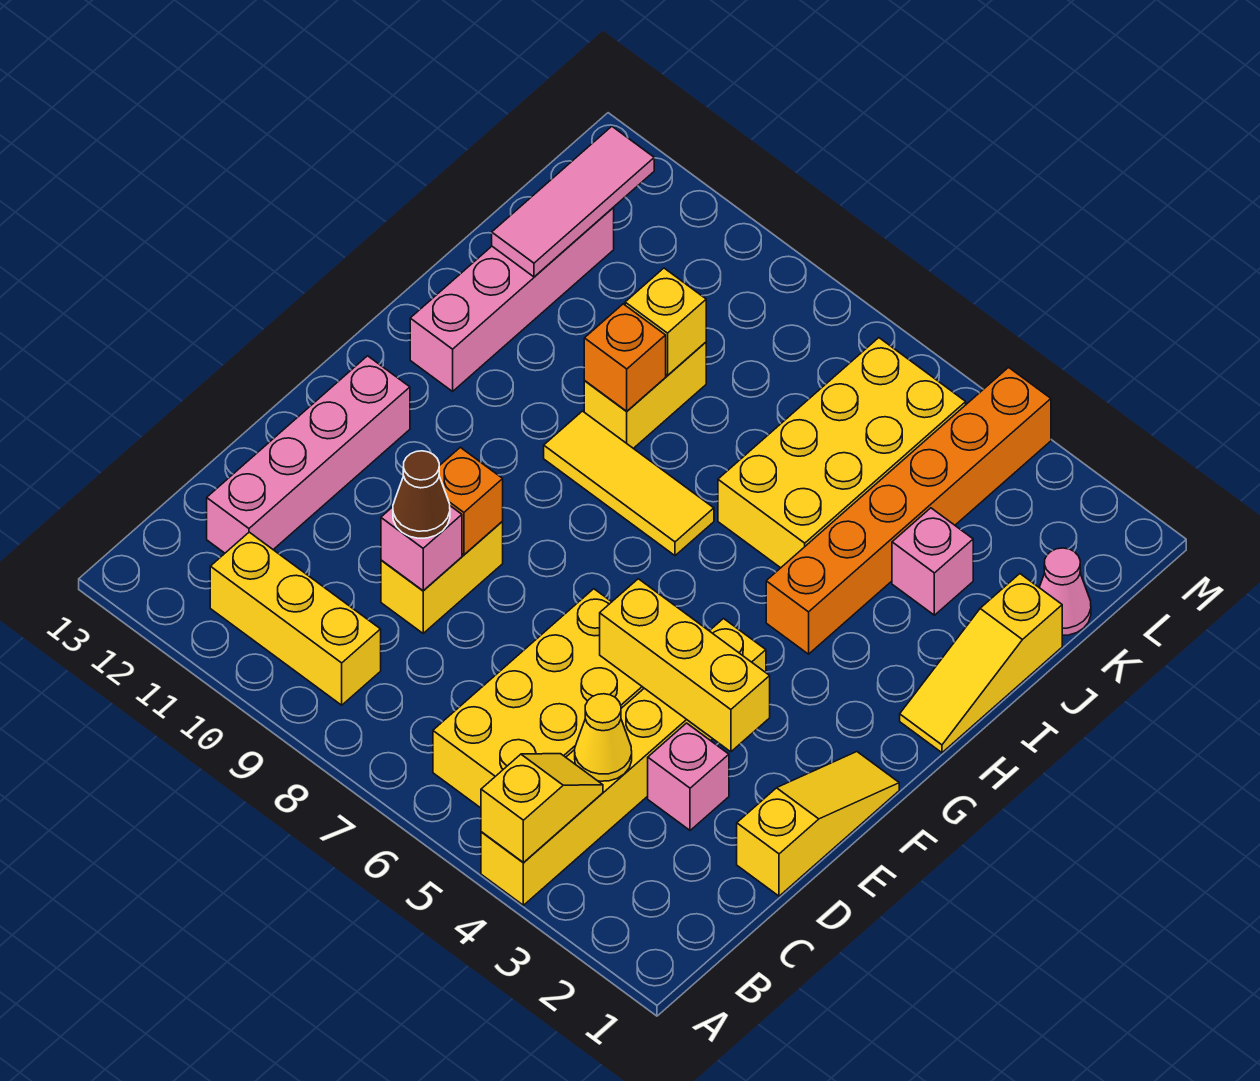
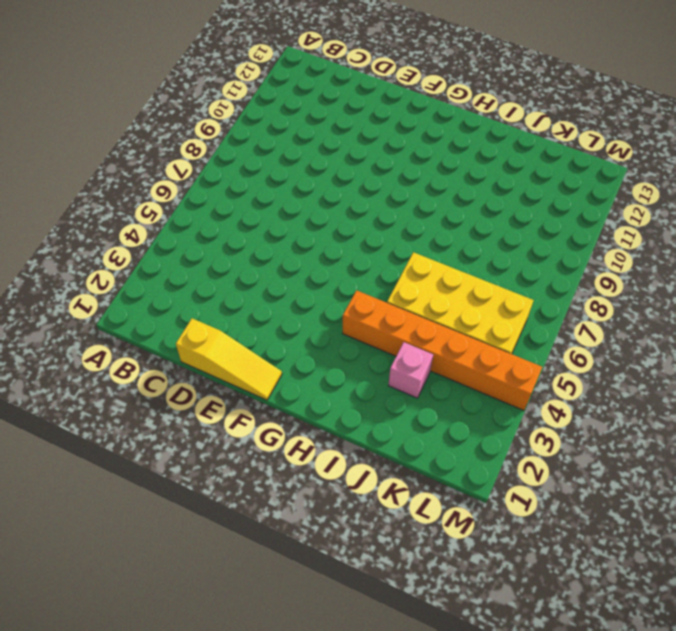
none -> yellow brick A4:F4 level 1
none -> yellow brick B5:E6 level 1
none -> yellow brick B9:B11 level 1

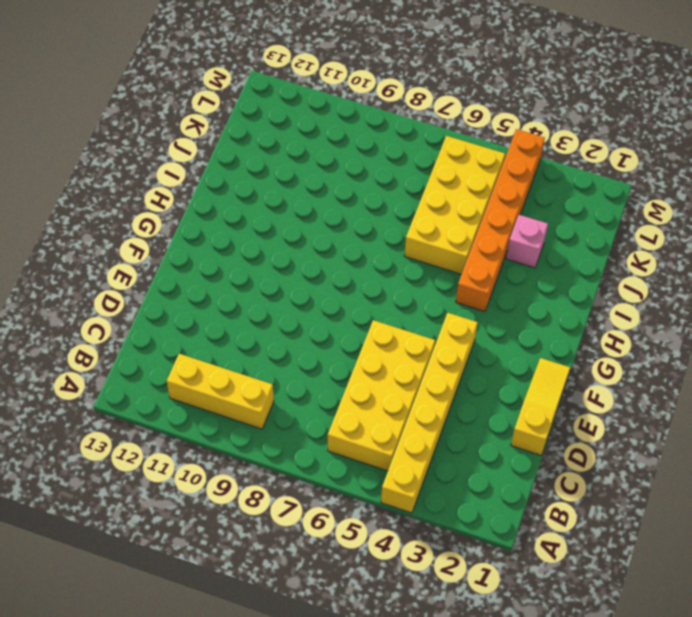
none -> pink brick C12:F12 level 1
none -> pink brick D3 level 1
none -> yellow brick D9:E9 level 1

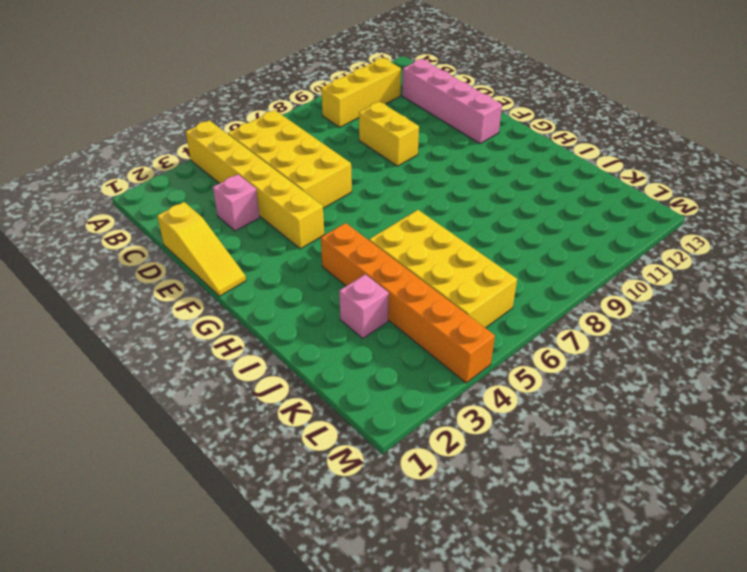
none -> yellow slope H1:J1 level 1 top J
none -> yellow tile H7:H9 level 1
none -> pink brick H12:K12 level 1

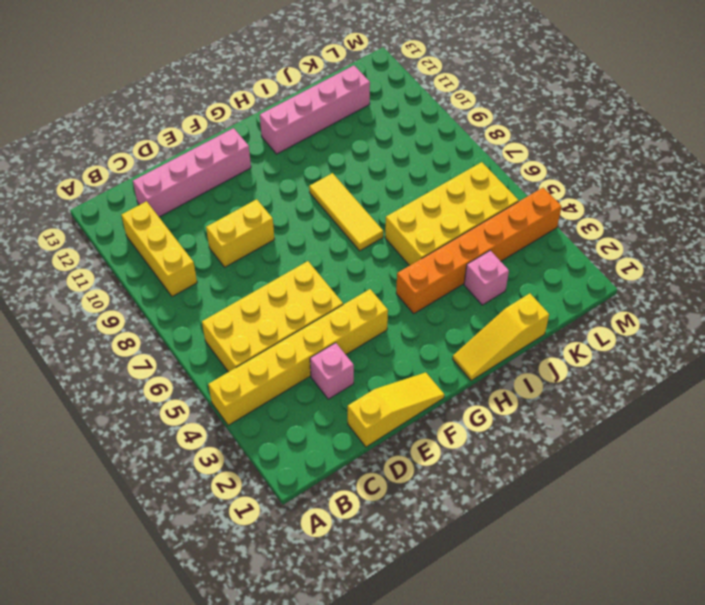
none -> yellow brick I9:J9 level 1
none -> pink cone K1 level 1
none -> yellow slope A4:B4 level 2 top A

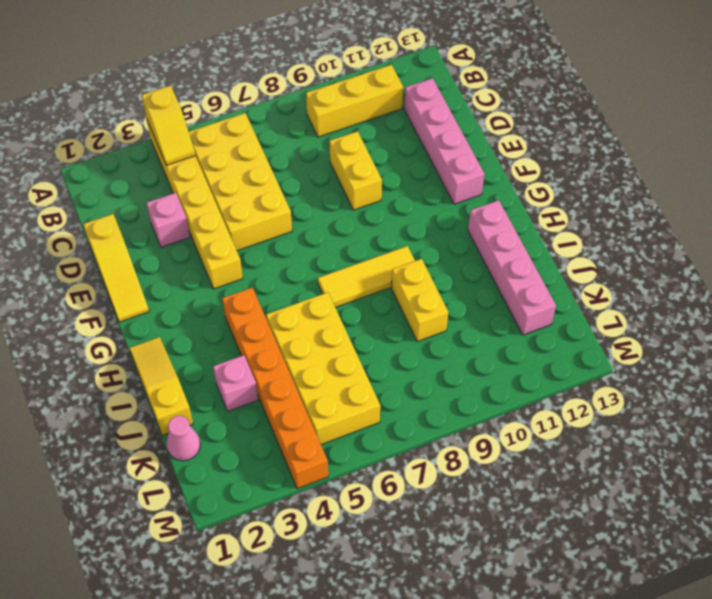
none -> yellow cone C4 level 2
none -> pink brick D9 level 2
none -> yellow brick E3:E5 level 2

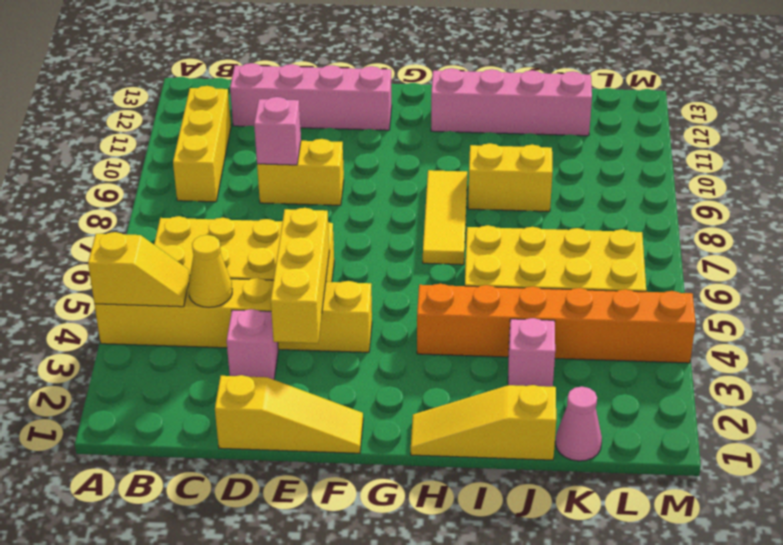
none -> orange brick E9 level 2
none -> orange brick I9 level 2
none -> yellow brick J9 level 2

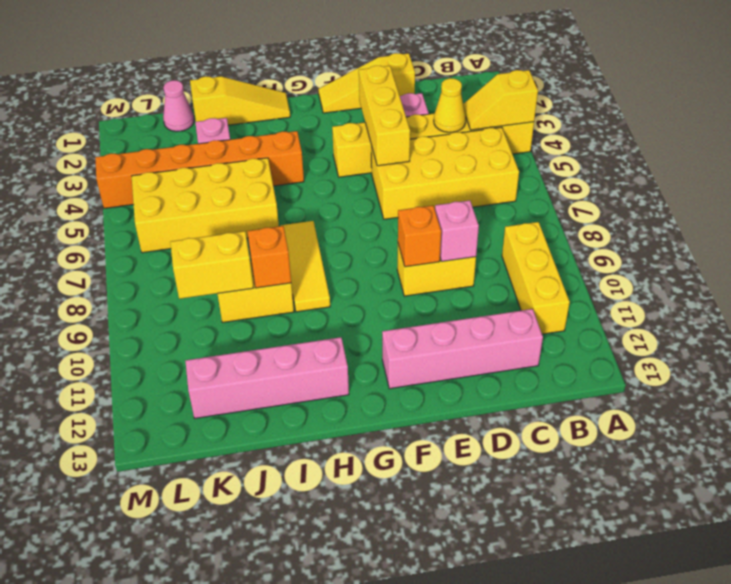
yellow brick J9:K9 level 2 -> yellow brick J9 level 2
none -> pink tile J12:L12 level 2
none -> brown cone D9 level 3

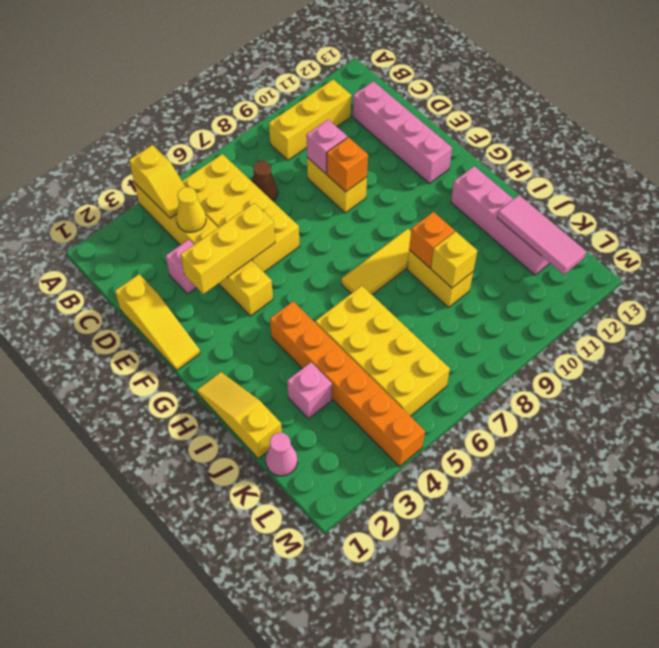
brown cone C7 level 1 -> brown cone D9 level 3

